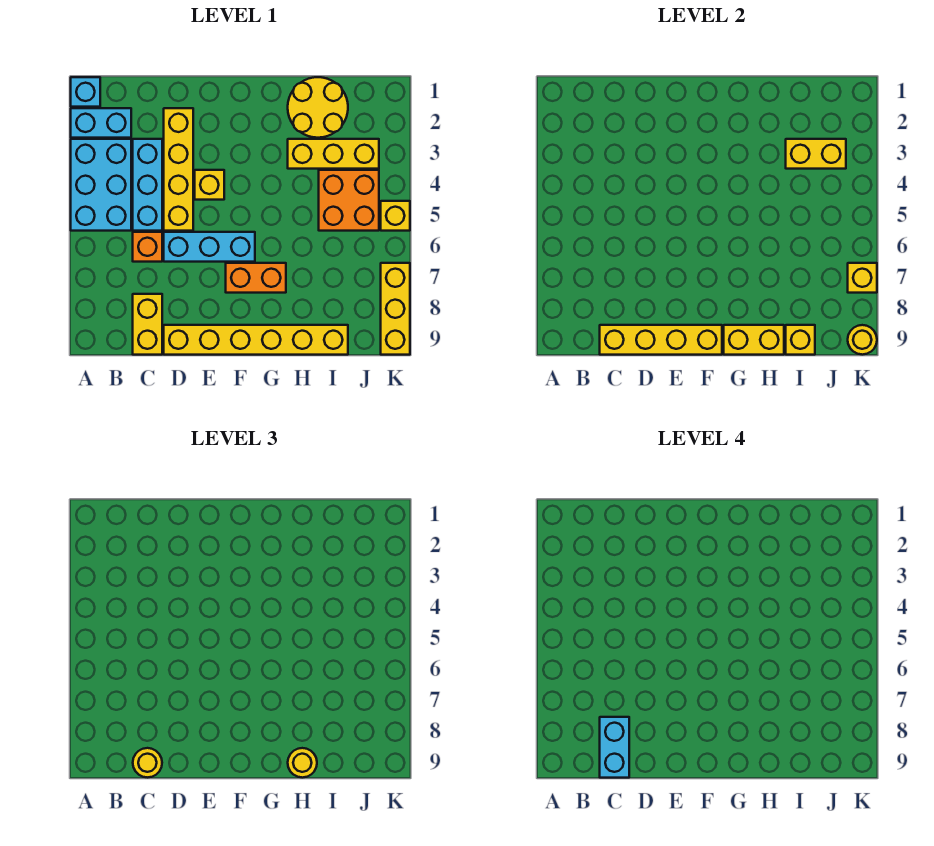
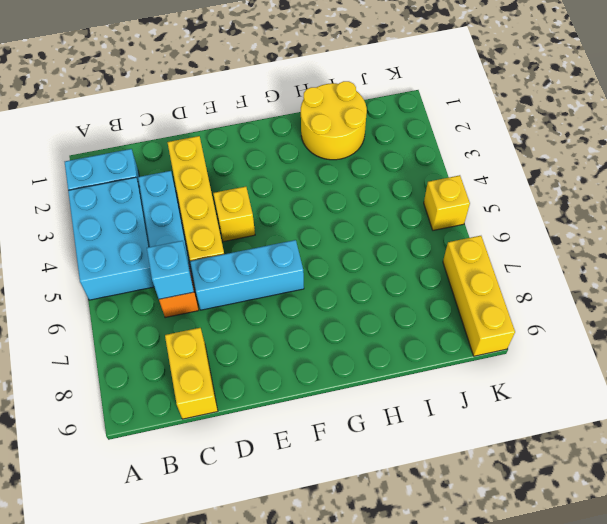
cyan brick C6 level 2 -> cyan brick A1 level 1
none -> yellow brick D9:I9 level 1
none -> orange brick F7:G7 level 1
none -> yellow brick H3:J3 level 1

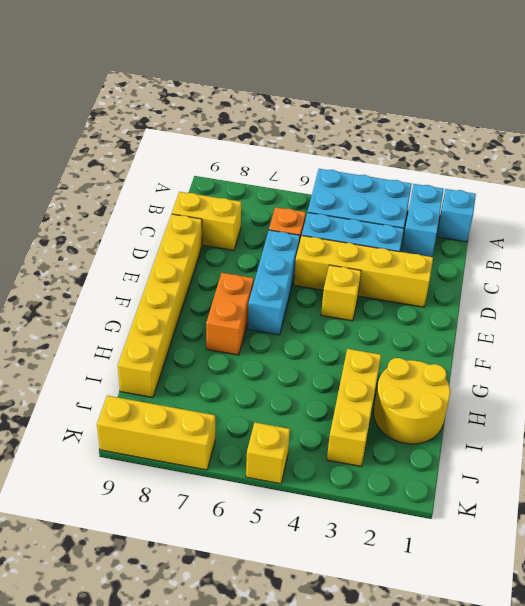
none -> orange brick I4:J5 level 1
none -> yellow brick C9:F9 level 2
none -> yellow brick G9:H9 level 2

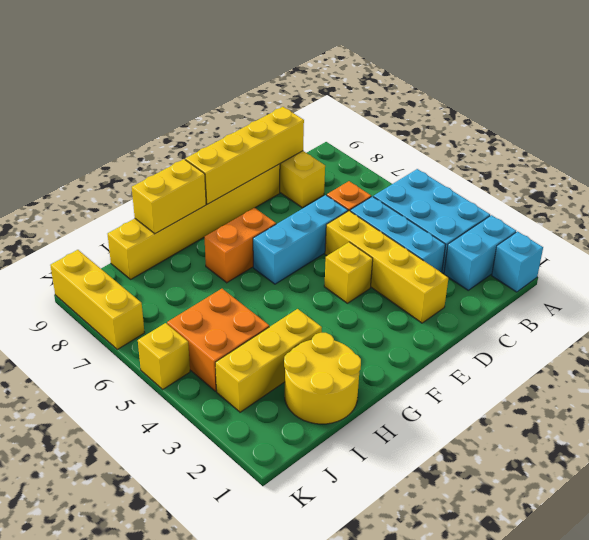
none -> yellow brick I3:J3 level 2
none -> yellow brick I9 level 2
none -> yellow brick K7 level 2

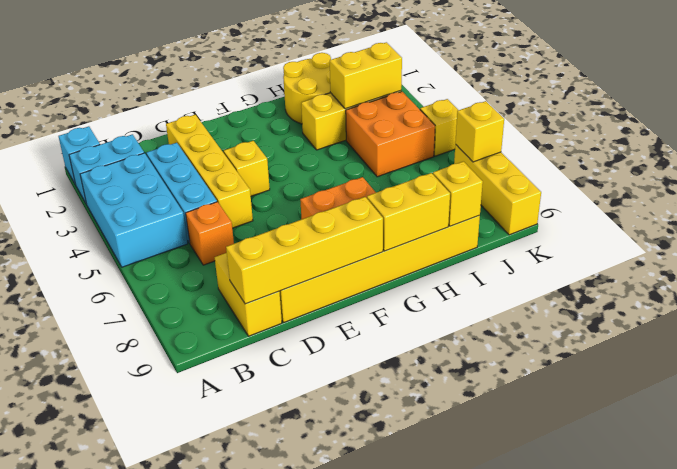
none -> cyan brick D6:F6 level 1
none -> yellow round brick K9 level 2
none -> yellow round brick C9 level 3

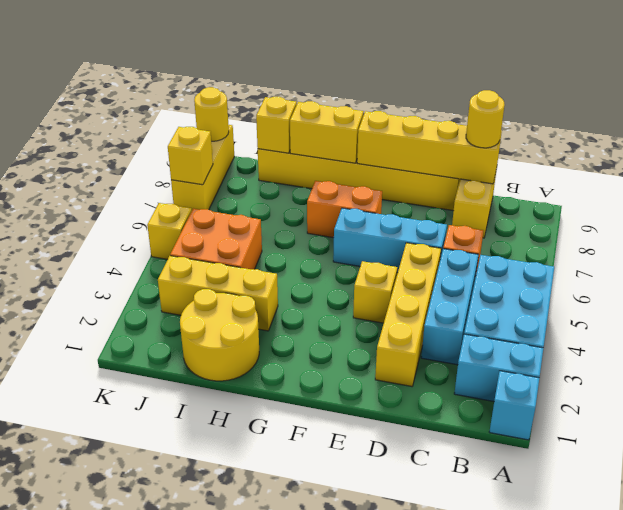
none -> yellow brick I3:J3 level 2
none -> yellow round brick H9 level 3
none -> cyan brick C8:C9 level 4

